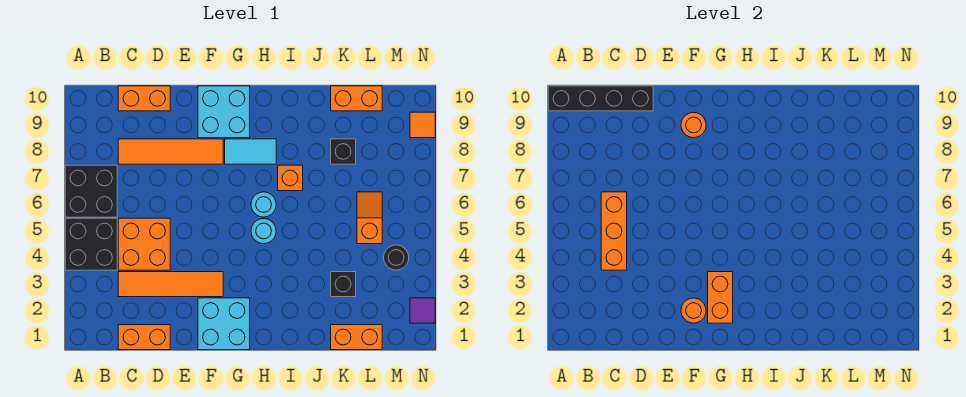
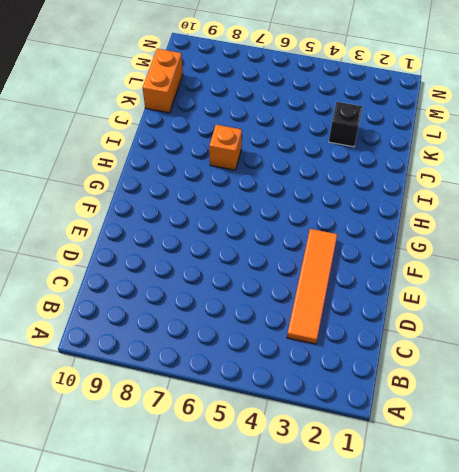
none -> black brick A4:B5 level 1
none -> black brick A6:B7 level 1
none -> orange brick C1:D1 level 1

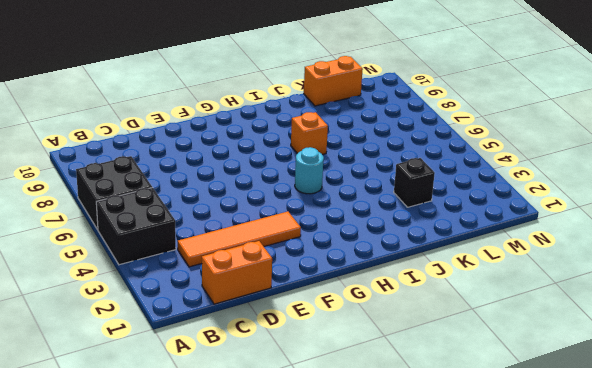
none -> orange brick C4:D5 level 1
none -> orange tile C8:F8 level 1
none -> orange brick C10:D10 level 1

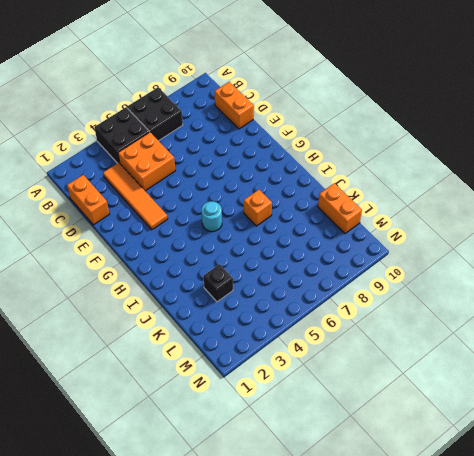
none -> orange tile C8:F8 level 1
none -> cyan brick F1:G2 level 1
none -> cyan brick F9:G10 level 1

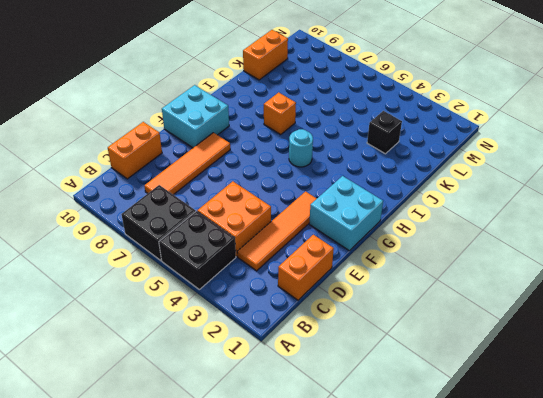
none -> cyan tile G8:H8 level 1
none -> cyan round brick H6 level 1
none -> orange brick K1:L1 level 1

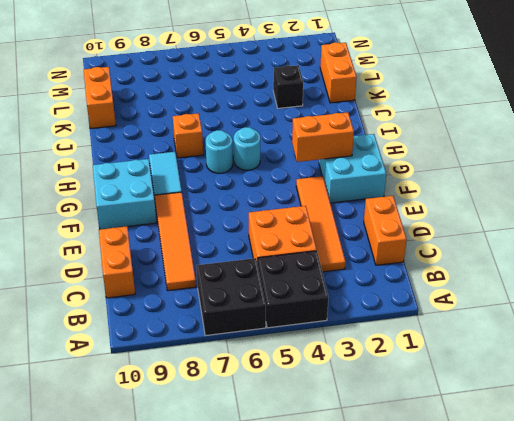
none -> black brick K8 level 1
none -> orange slope L5:L6 level 1 top 5
none -> black round brick M4 level 1

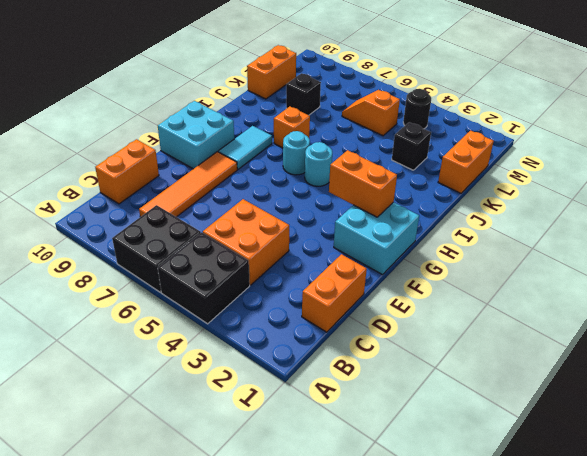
none -> orange tile C3:F3 level 1
none -> purple tile N2 level 1
none -> orange tile N9 level 1

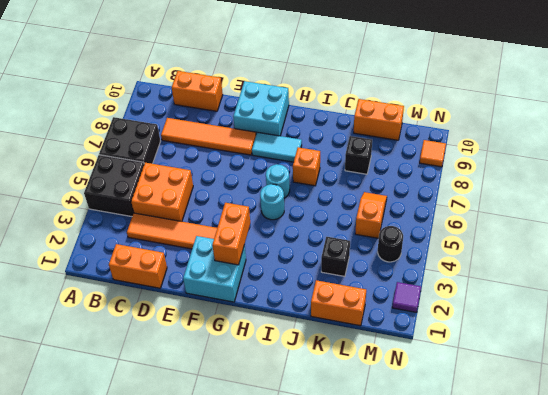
none -> black brick A10:D10 level 2
none -> orange brick C4:C6 level 2
none -> orange round brick F2 level 2

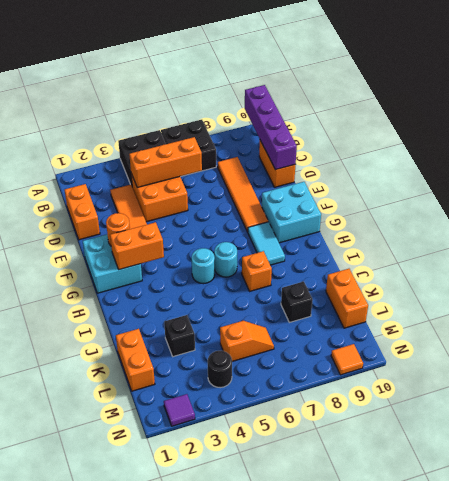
purple brick A10:D10 level 2 -> black brick A10:D10 level 2
none -> orange round brick F9 level 2

